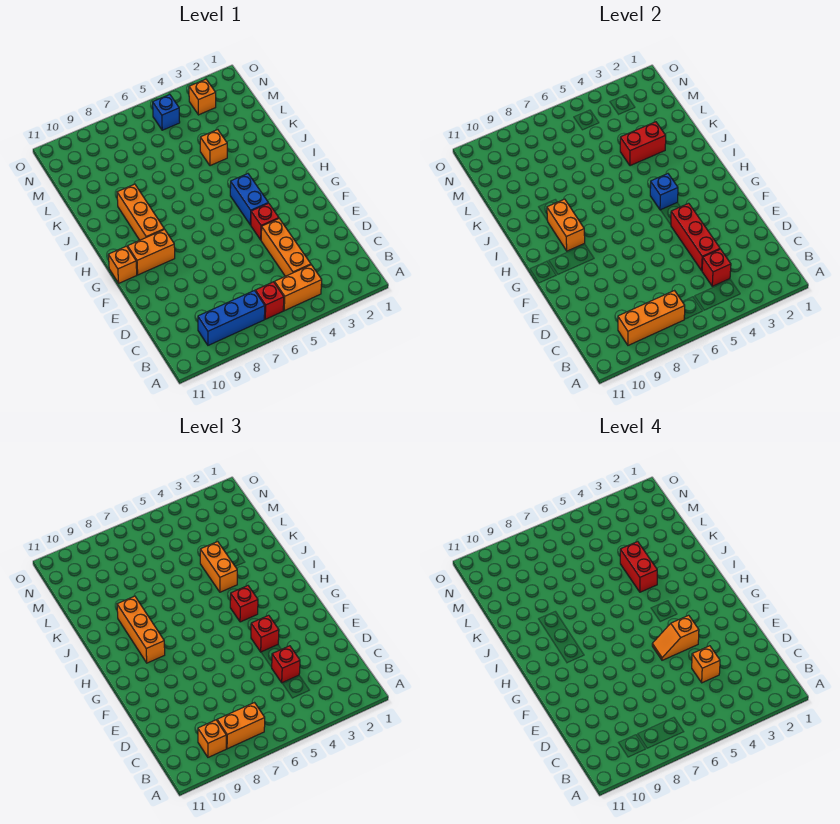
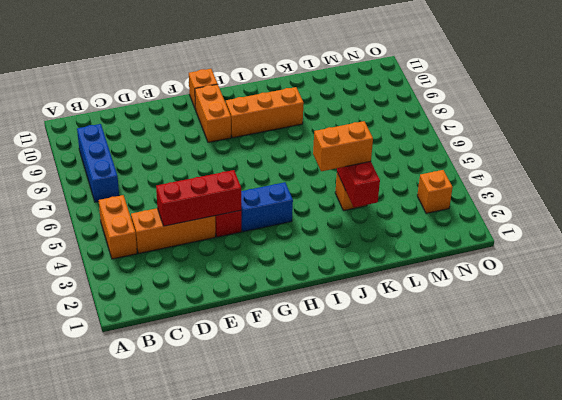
none -> red brick B6 level 1
none -> blue brick N5 level 1
none -> orange brick B7:B9 level 2

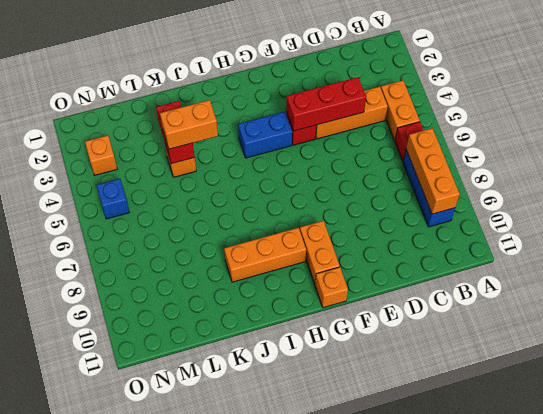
none -> red brick C4 level 2
none -> blue brick H4 level 2
none -> orange brick H9:I9 level 2

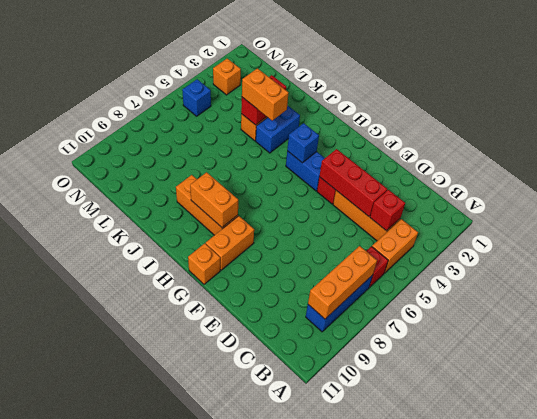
blue brick J3:J4 level 1 -> none
none -> orange brick B7:B8 level 3
none -> orange brick B9 level 3
none -> red brick D4 level 3

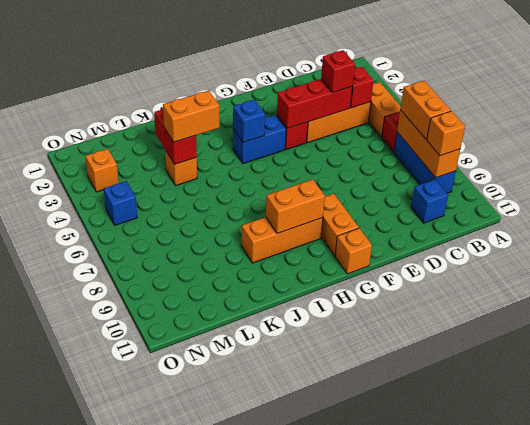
blue brick C10 level 1 -> none
none -> red brick F4 level 3
none -> red brick H4 level 3
none -> orange brick H9:J9 level 3

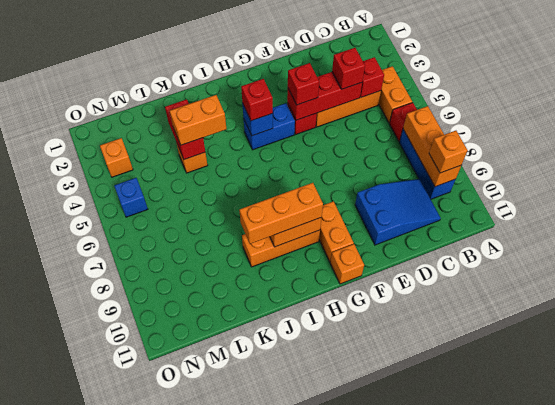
blue slope C9:E10 level 1 top E -> none
none -> orange brick B7:B8 level 3
none -> orange brick D4 level 4
none -> orange slope F4:F5 level 4 top 4

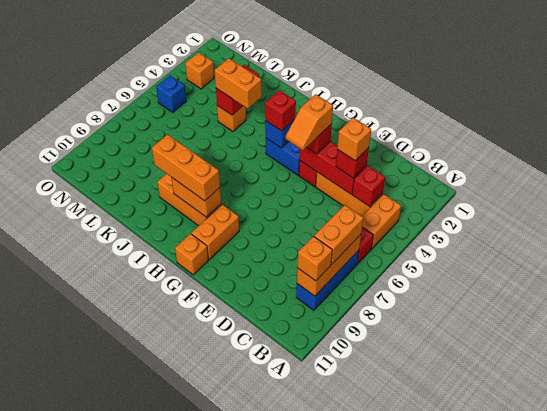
none -> red brick J4:K4 level 4

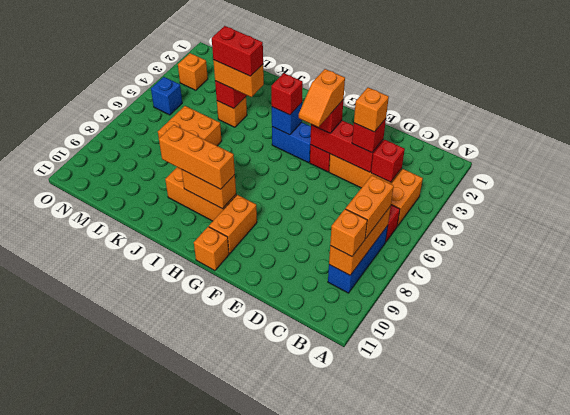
orange brick K6:L7 level 1 -> none

